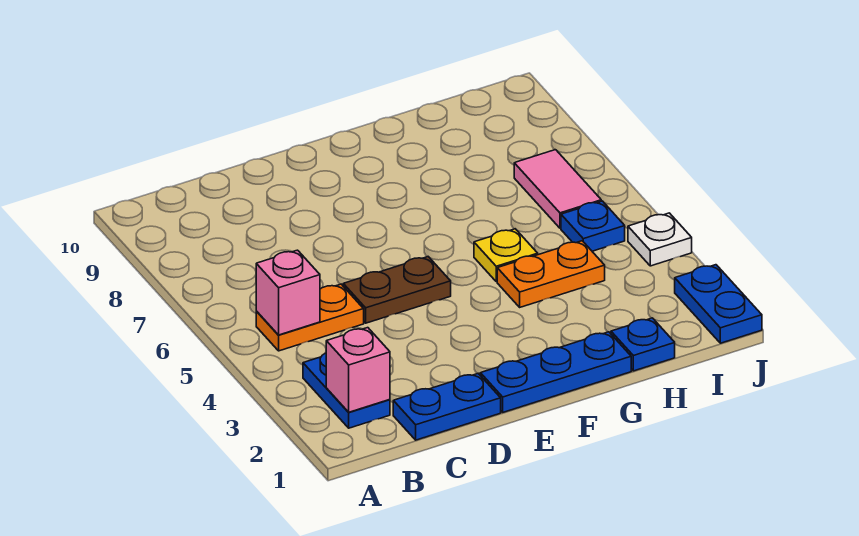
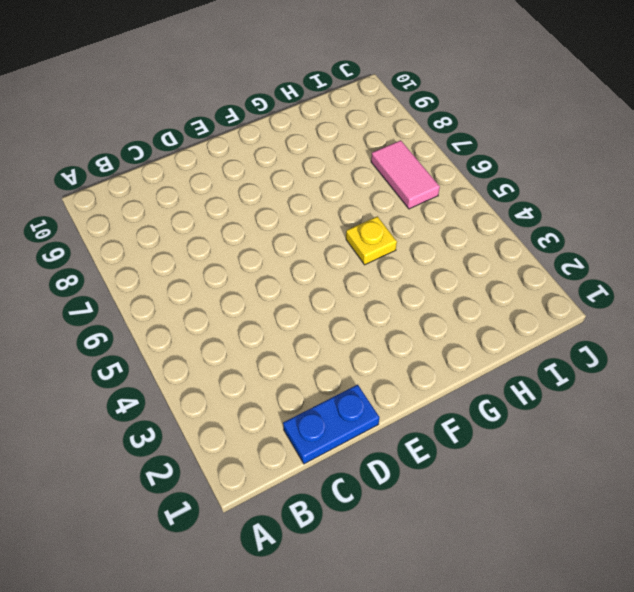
none -> blue plate B2:B3 level 1
none -> orange plate B5:C5 level 1
none -> brown plate D5:E5 level 1

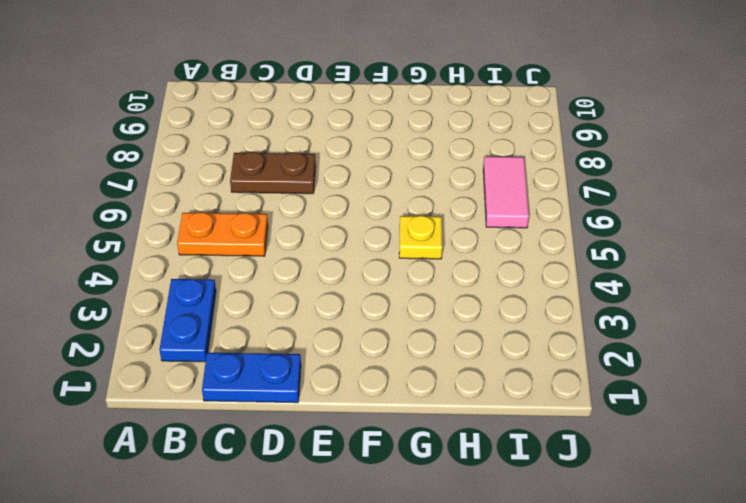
brown plate C7:D7 level 1 -> brown plate D5:E5 level 1
none -> blue plate E1:G1 level 1
none -> orange plate G4:H4 level 1
none -> blue plate H1 level 1

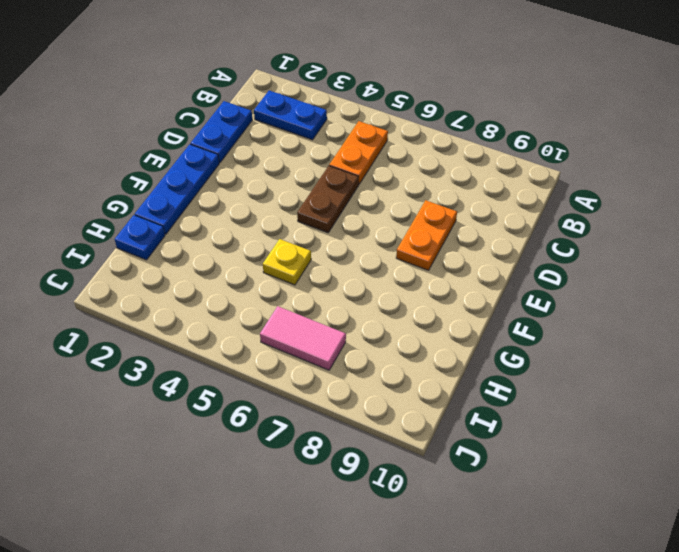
orange plate D8:E8 level 1 -> orange plate G4:H4 level 1
none -> blue plate I5 level 1
none -> blue plate J1:J2 level 1
none -> white plate J4 level 1

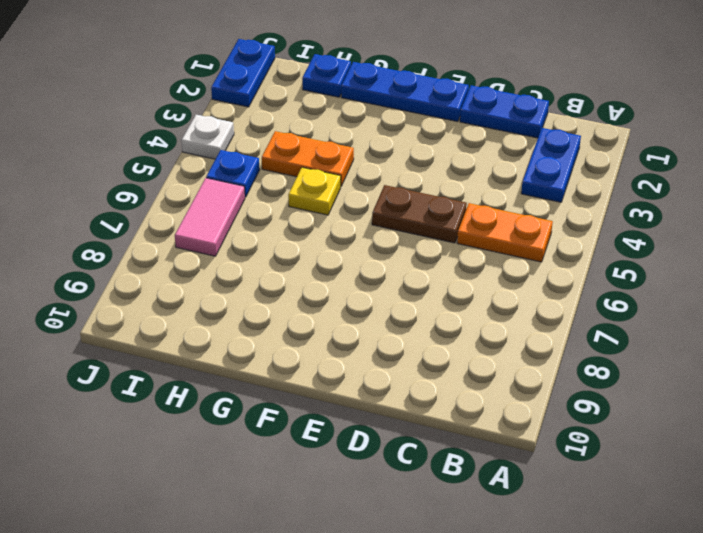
none -> pink brick B2 level 2
none -> pink brick B5 level 2

